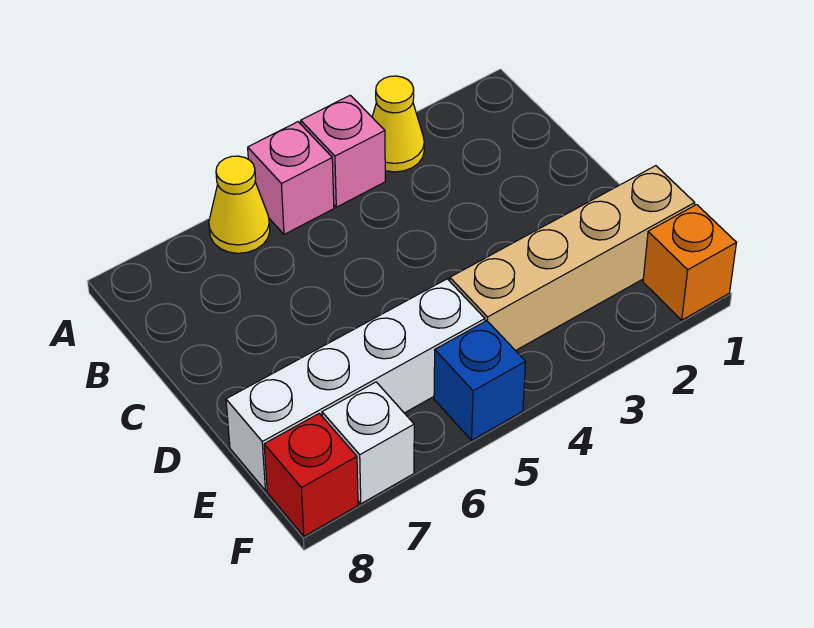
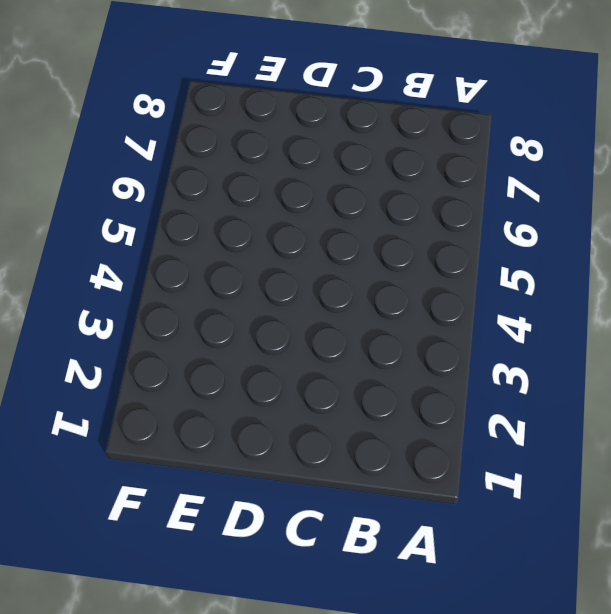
none -> yellow cone A3 level 1
none -> pink brick A4 level 1

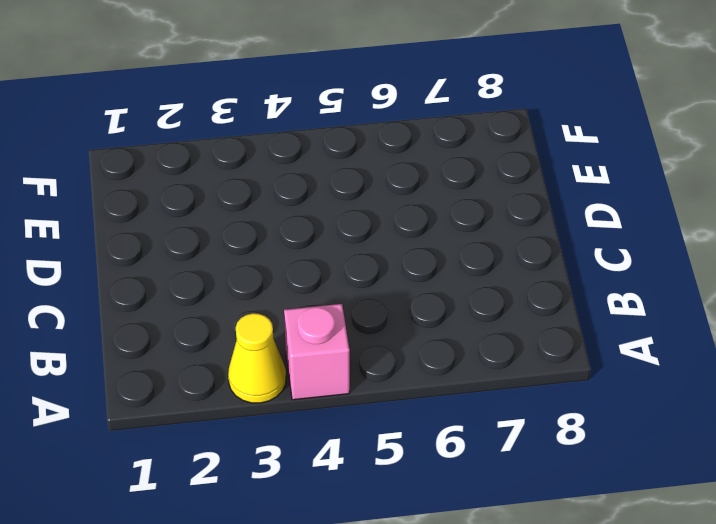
none -> pink brick A5 level 1
none -> yellow cone A6 level 1

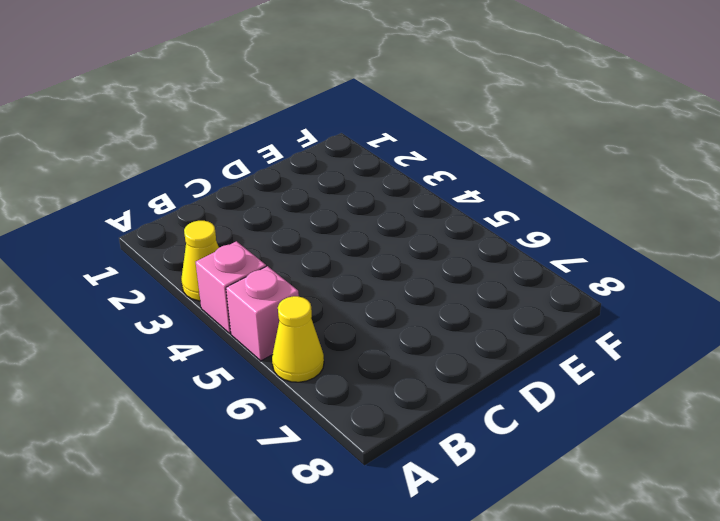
none -> tan brick E1:E4 level 1
none -> white brick E5:E8 level 1

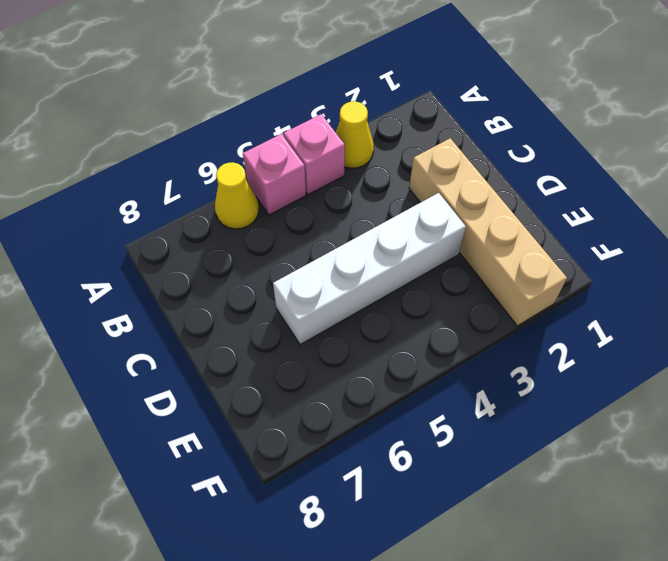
tan brick C2:F2 level 1 -> tan brick E1:E4 level 1
white brick D3:D6 level 1 -> white brick E5:E8 level 1
none -> orange brick F1 level 1
none -> blue brick F5 level 1

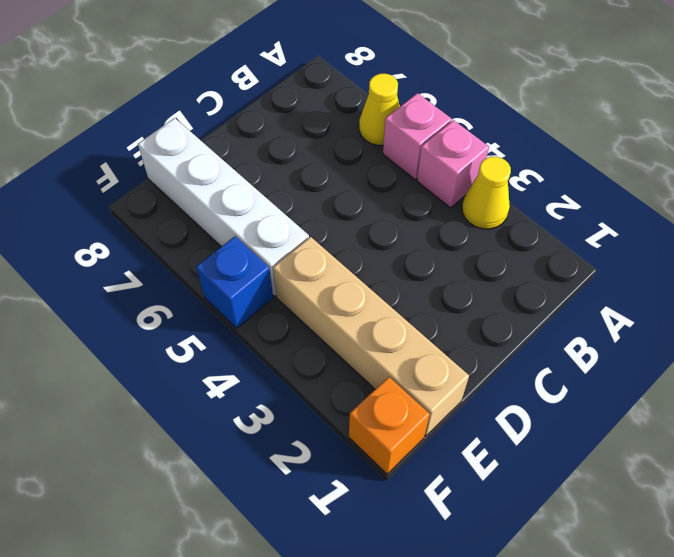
none -> white brick F7 level 1
none -> red brick F8 level 1

